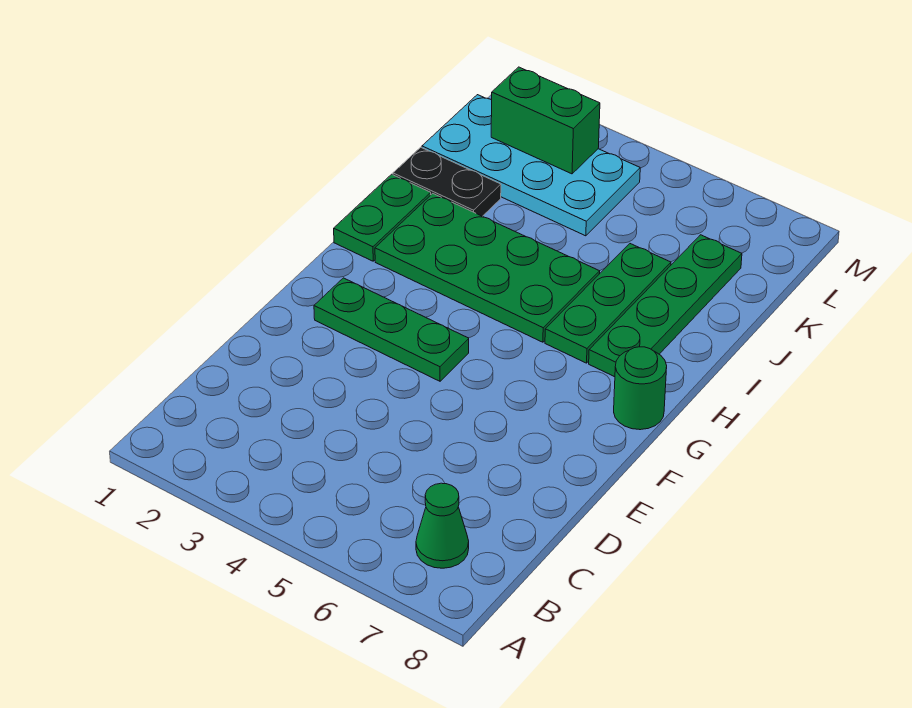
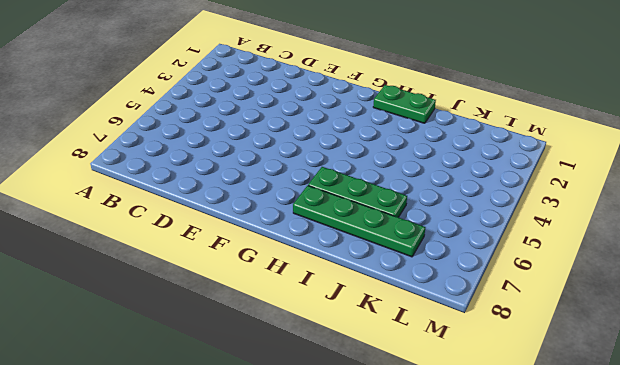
none -> green cone B7 level 1
none -> green plate F2:F4 level 1

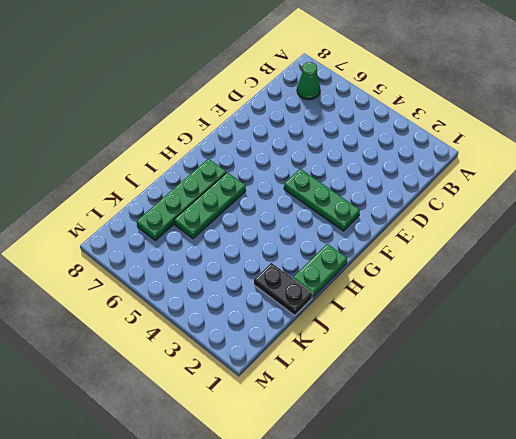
none -> green round brick G8 level 1
none -> green plate H2:I5 level 1

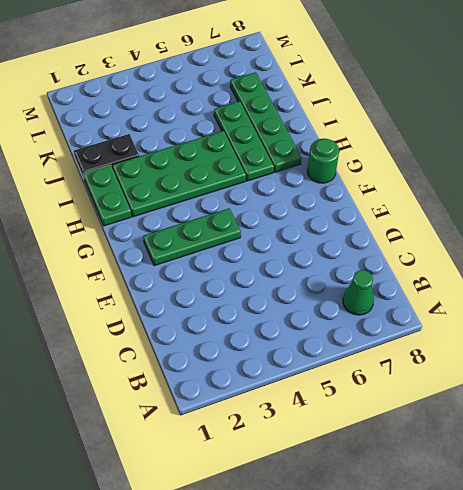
none -> cyan plate K1:L4 level 1
none -> green brick L2:L3 level 2

